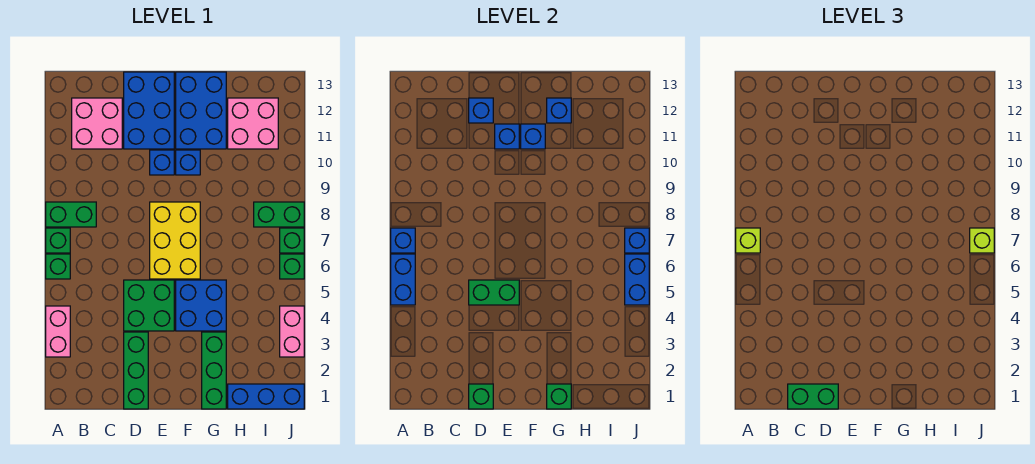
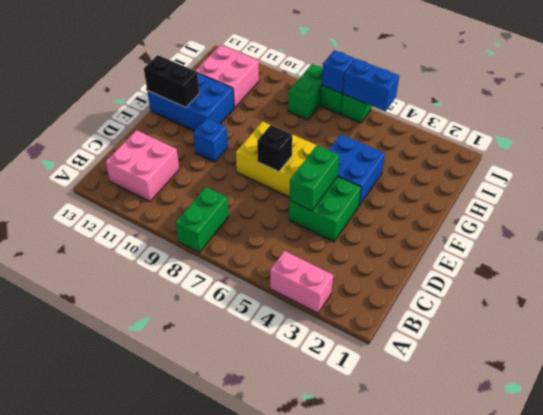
black brick E7 level 2 -> none
black brick F12:F13 level 2 -> none
none -> green brick A6 level 1
none -> green brick A7 level 1
none -> green brick D1:D3 level 1
none -> blue brick D11:E13 level 1

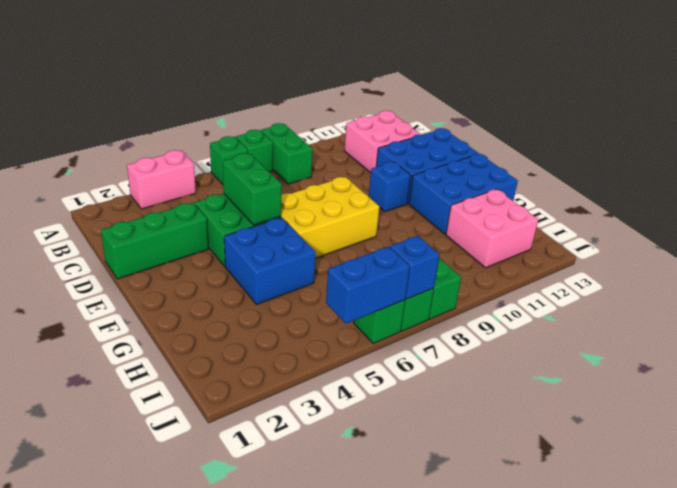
none -> blue brick F10 level 1
none -> green brick G1:G3 level 1
none -> blue brick H1:J1 level 1
none -> pink brick J3:J4 level 1

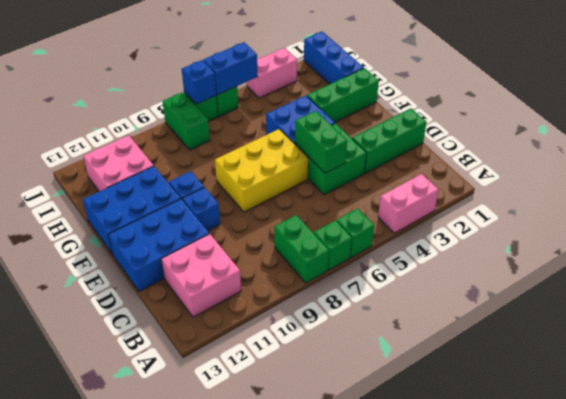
none -> blue brick A5:A6 level 2
none -> blue brick A7 level 2
none -> green brick D1 level 2
none -> blue brick D12 level 2

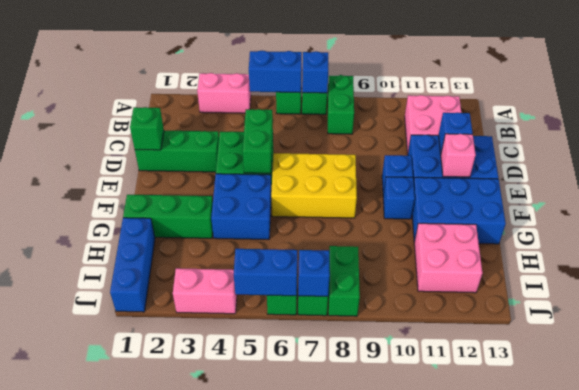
pink brick E12 level 2 -> none
none -> blue brick E11 level 2
none -> blue brick F11 level 2
none -> green brick G1 level 2
none -> blue brick G12 level 2

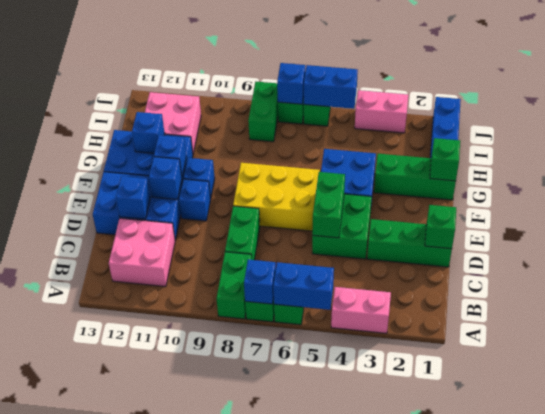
green brick C8:D8 level 1 -> green brick C1:D1 level 3
none -> lime brick A7 level 3
none -> lime brick J7 level 3

